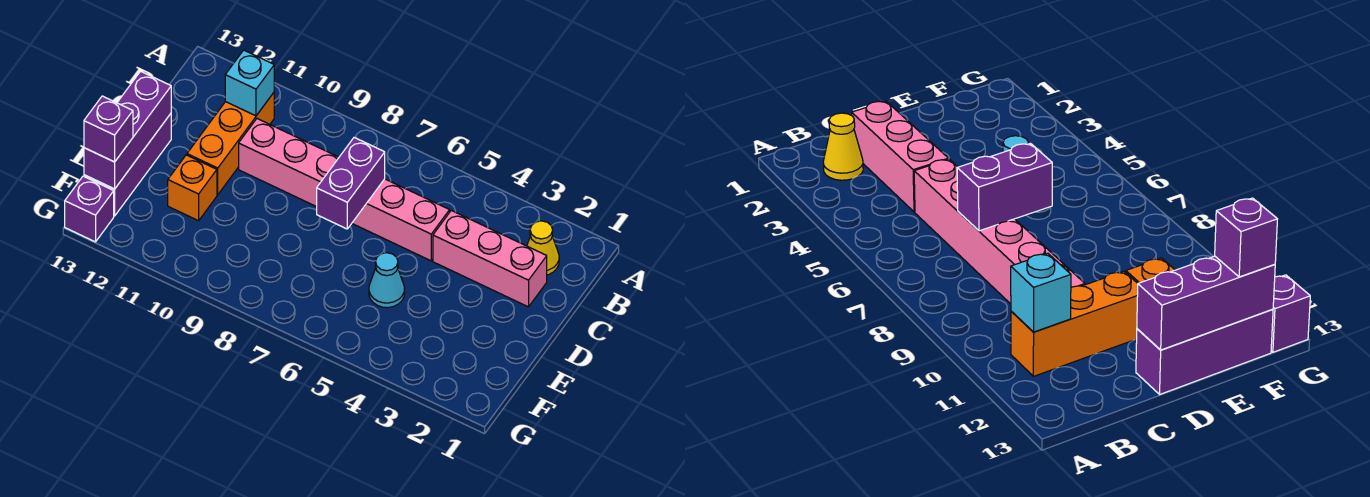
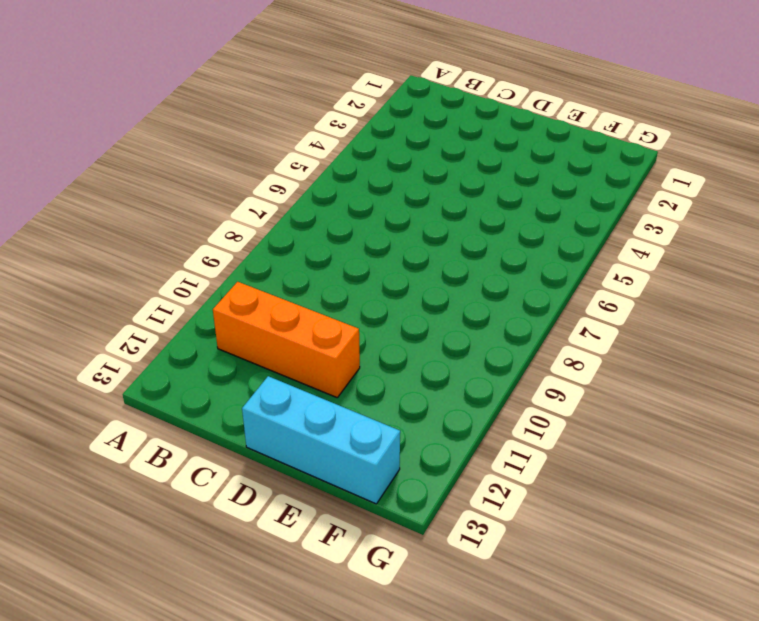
cyan brick D13:F13 level 1 -> purple brick D13:F13 level 1
none -> yellow cone B2 level 1
none -> pink brick C2:C4 level 1
none -> pink brick C5:C10 level 1

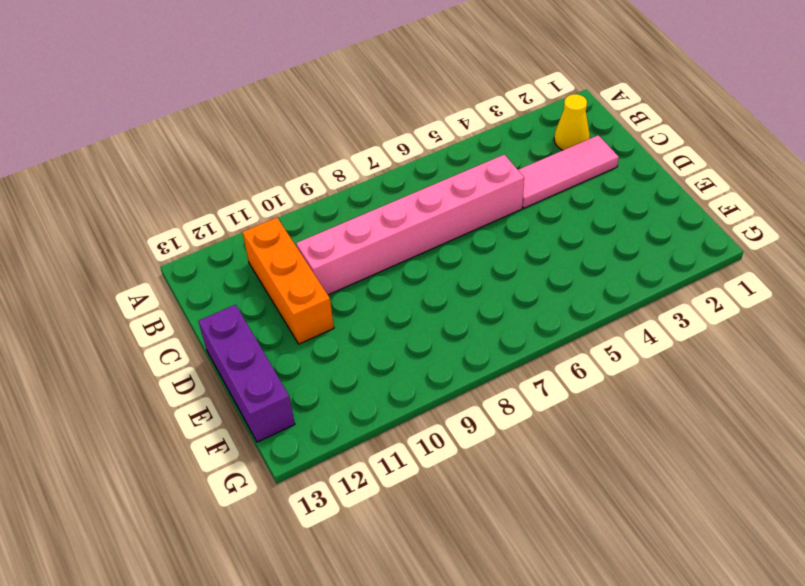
pink tile C2:C4 level 1 -> pink brick C2:C4 level 1
none -> cyan cone E5 level 1
none -> orange brick E11 level 1
none -> purple brick G13 level 1

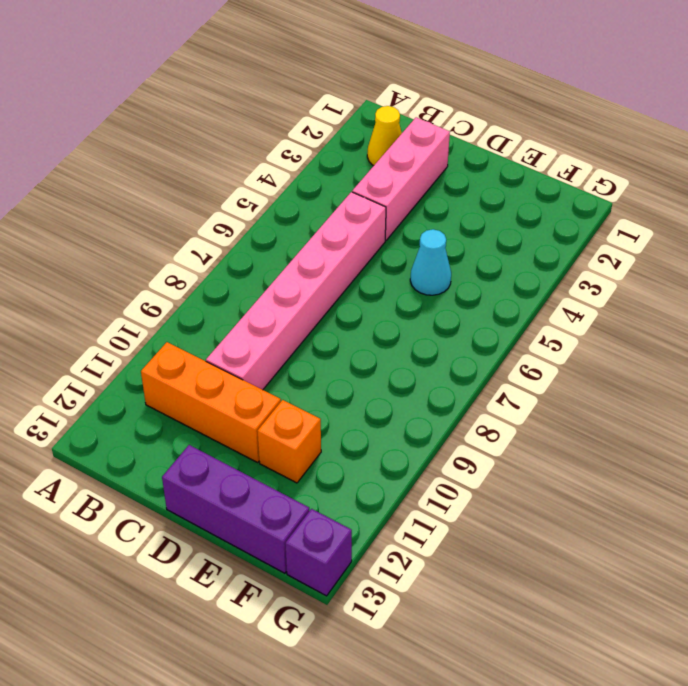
none -> cyan brick B11 level 2
none -> purple brick C7:D7 level 2
none -> purple brick D13:F13 level 2

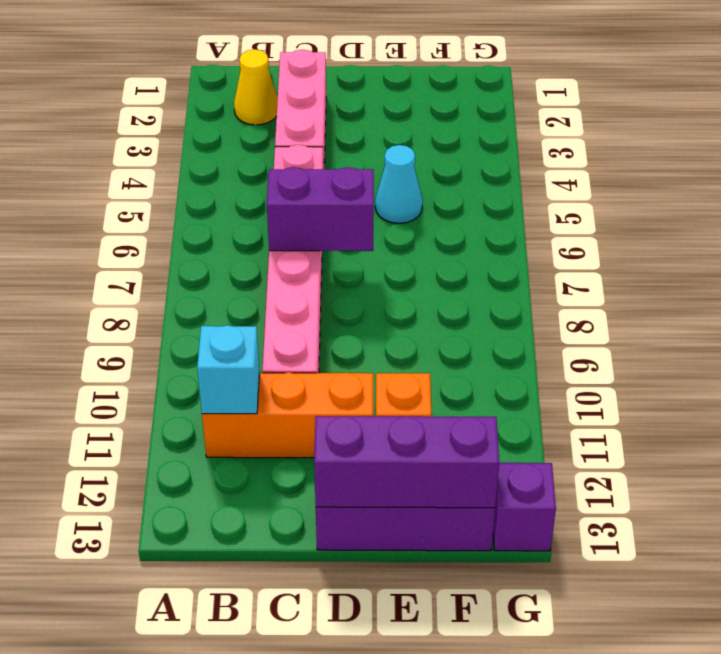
none -> purple brick F13 level 3

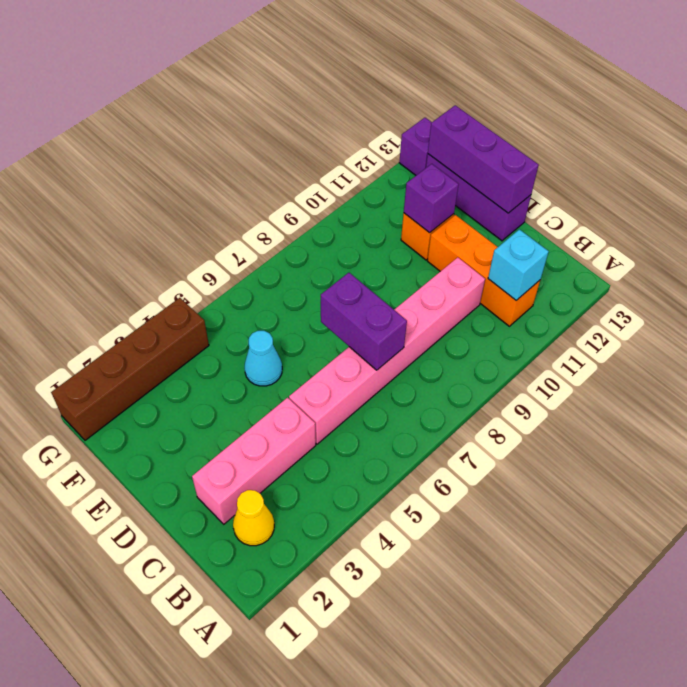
purple brick E11 level 2 -> purple brick F13 level 3
brown brick G1:G4 level 1 -> none

